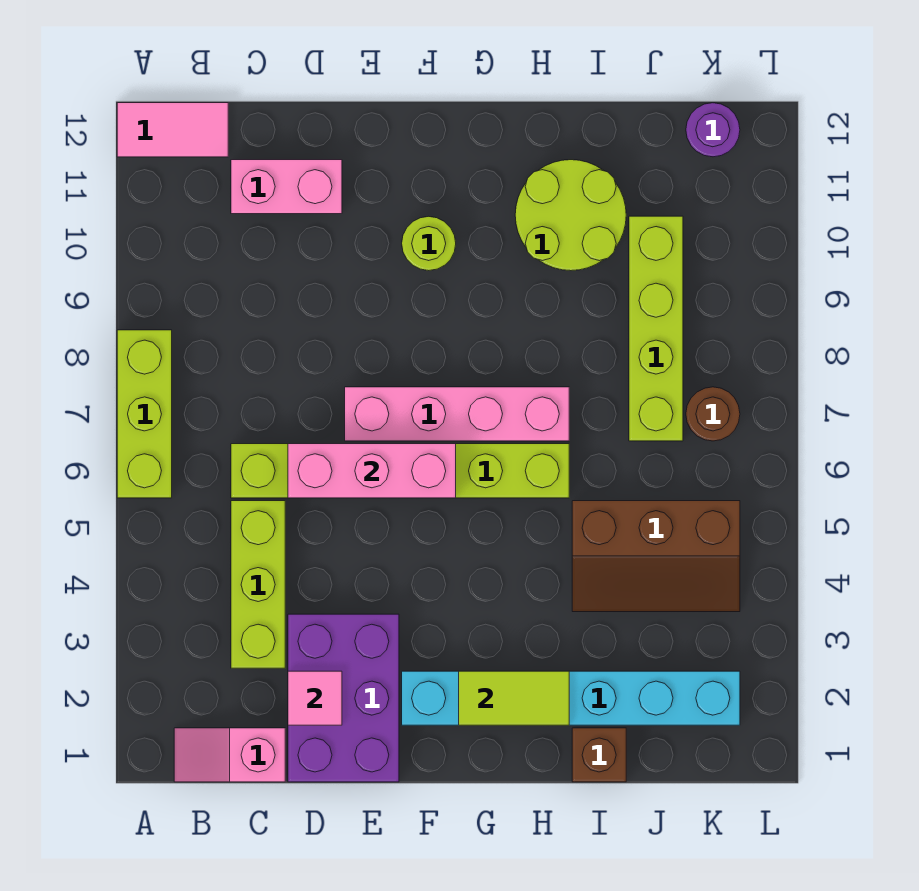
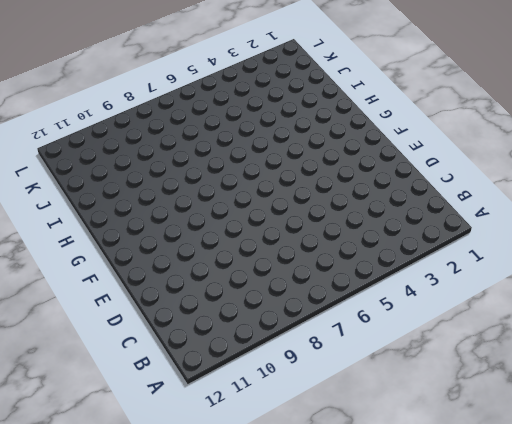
none -> lime brick A6:A8 level 1
none -> pink tile A12:B12 level 1
none -> pink slope B1:C1 level 1 top C

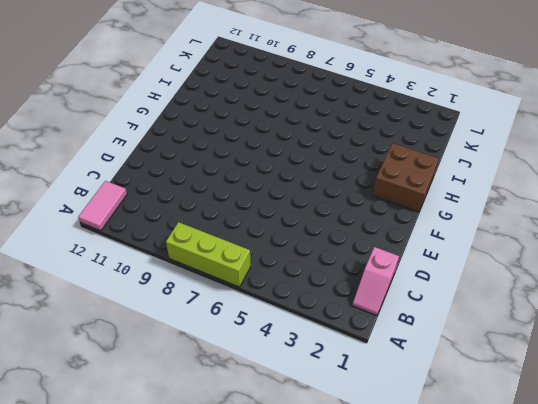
brown brick G1:H2 level 1 -> cyan brick F2:K2 level 1
none -> lime brick C3:C5 level 1
none -> lime brick C6:H6 level 1
none -> pink brick C11:D11 level 1

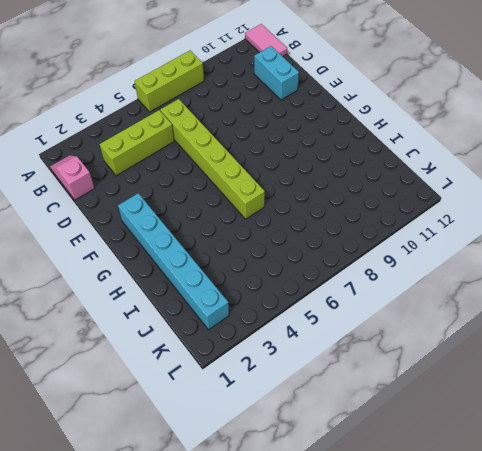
cyan brick C11:D11 level 1 -> pink brick C11:D11 level 1
none -> purple brick D1:E3 level 1
none -> pink brick E7:H7 level 1
none -> lime round brick F10 level 1

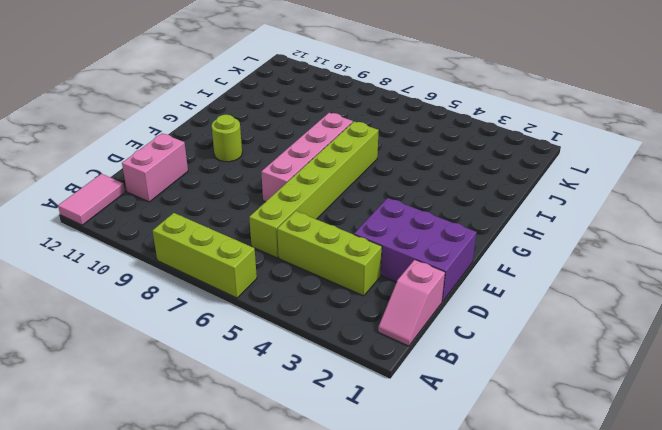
none -> cyan brick F2:K2 level 1
none -> lime round brick H10:I11 level 1
none -> brown brick I1 level 1

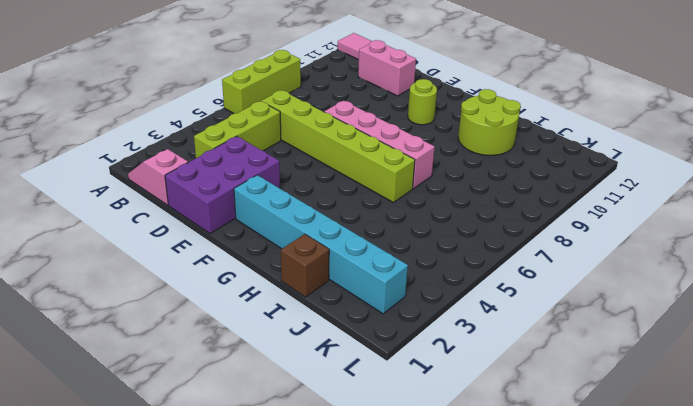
none -> brown slope I4:K5 level 1 top 5
none -> lime brick J7:J10 level 1
none -> brown round brick K7 level 1

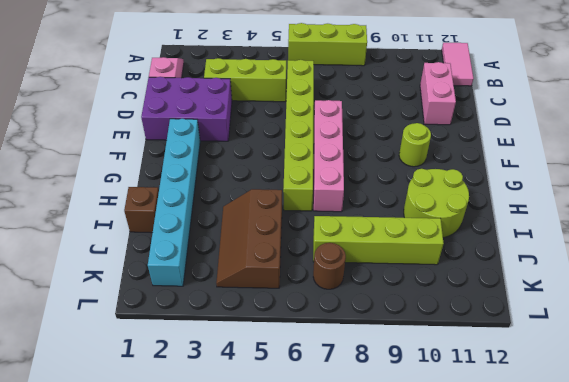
none -> purple round brick K12 level 1
none -> pink tile D2 level 2
none -> pink brick D6:F6 level 2

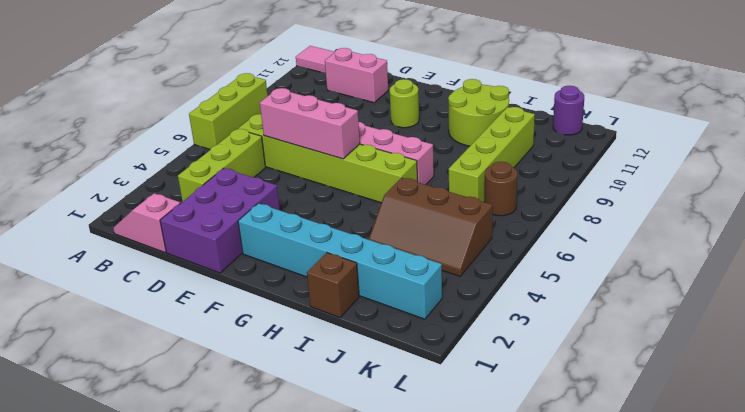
none -> pink tile D2 level 2
none -> lime tile G2:H2 level 2

